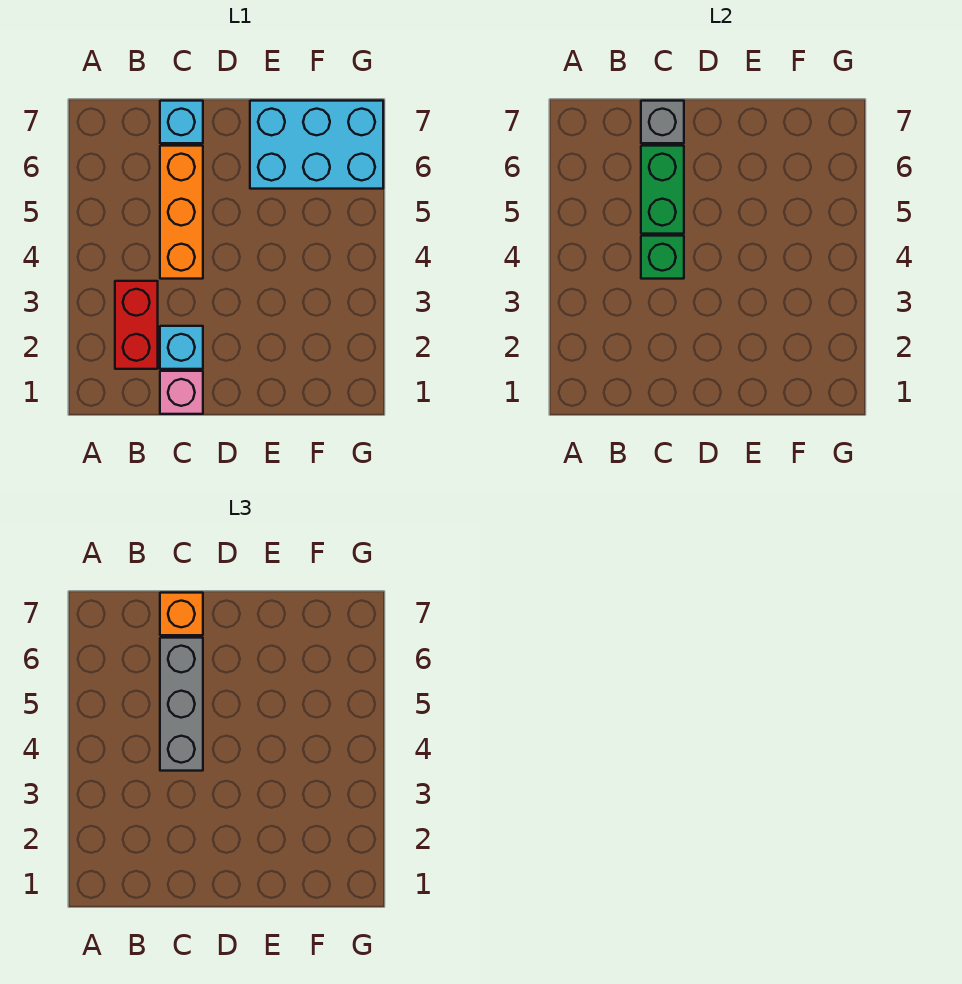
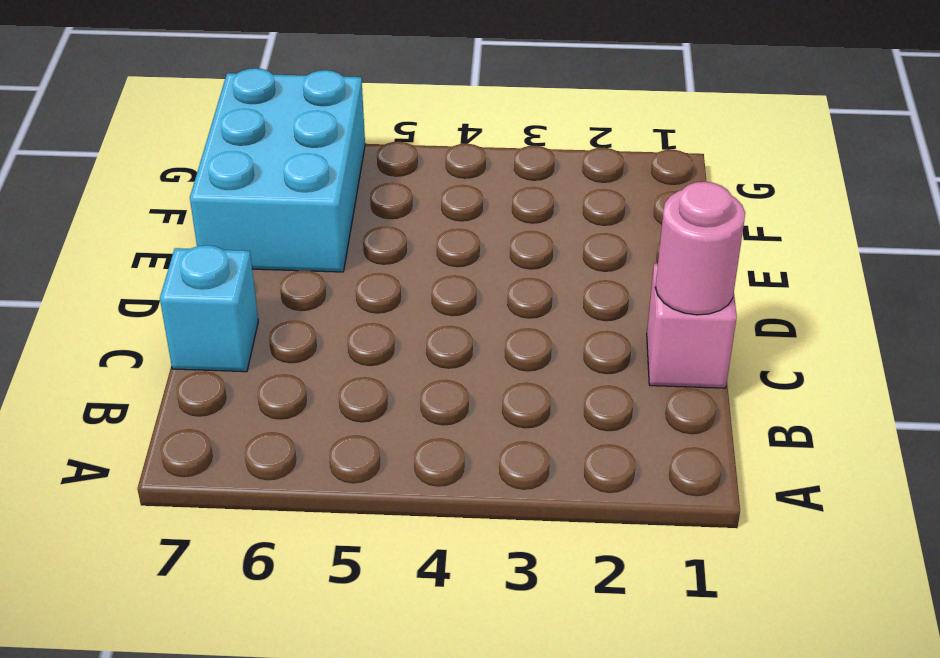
pink round brick C1 level 2 -> none
none -> red brick B2:B3 level 1
none -> cyan brick C2 level 1

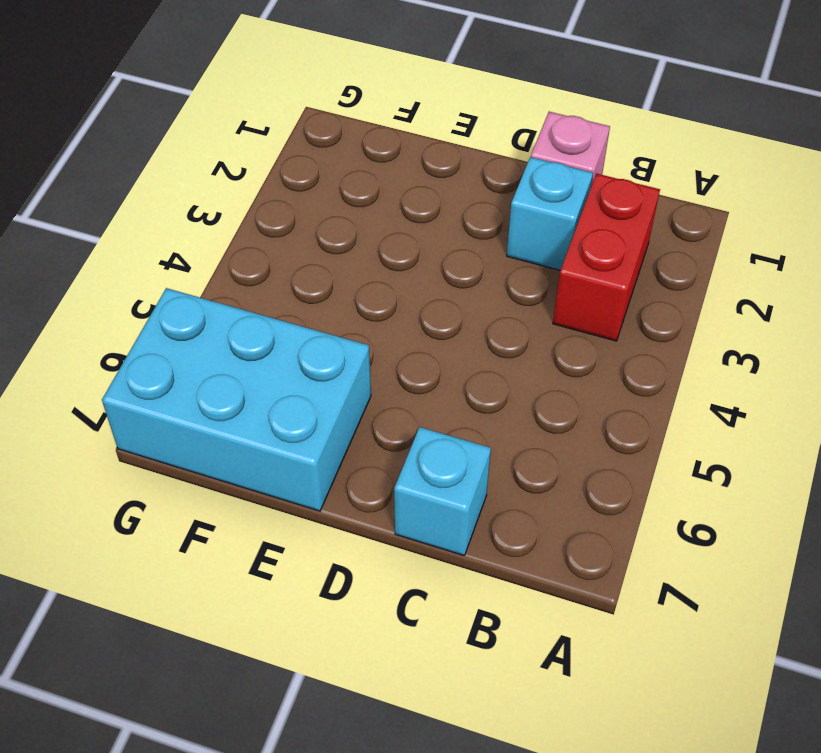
none -> orange brick C4:C6 level 1
none -> green brick C4 level 2

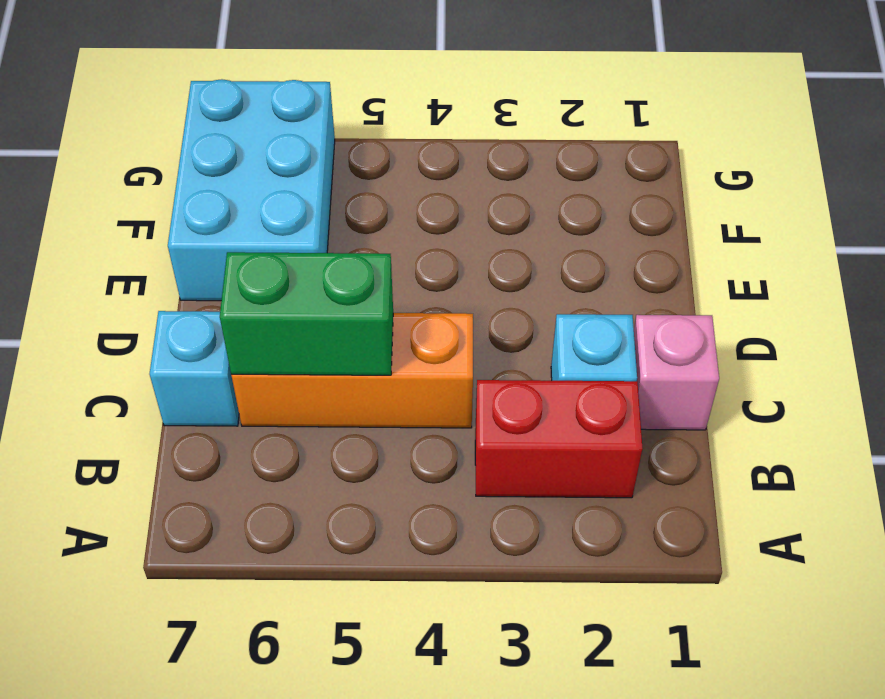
none -> green brick C4 level 2
none -> grey brick C7 level 2

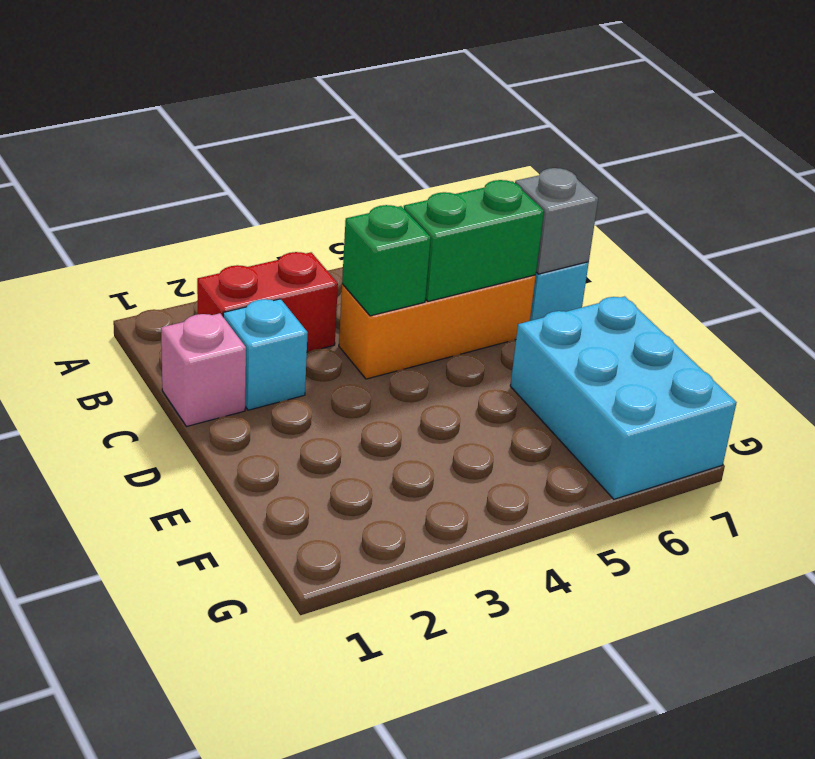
none -> grey brick C4:C6 level 3
none -> orange brick C7 level 3

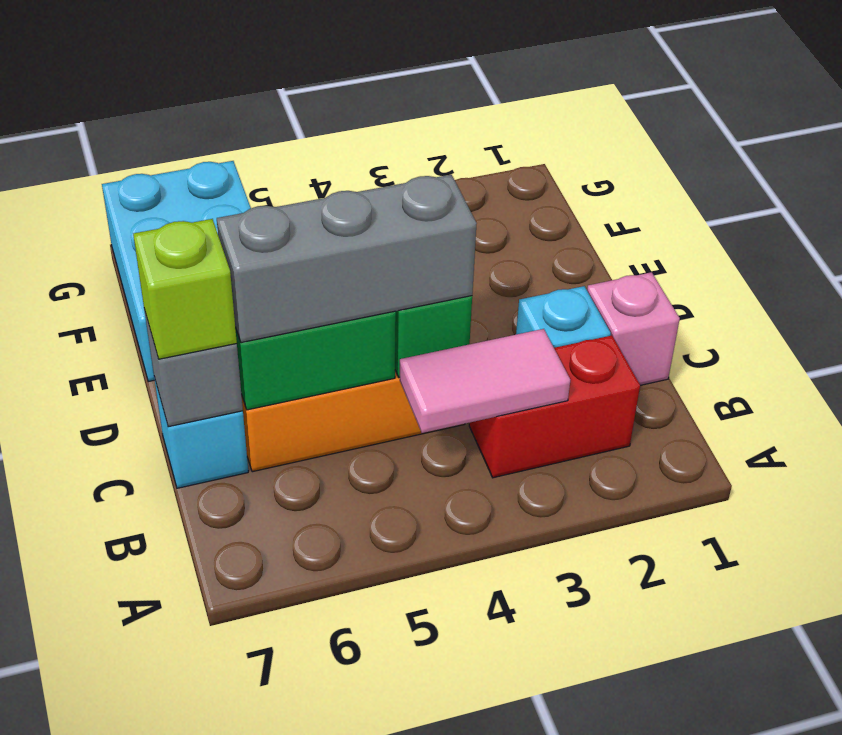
pink tile B3:B4 level 2 -> none
lime brick C7 level 3 -> orange brick C7 level 3

